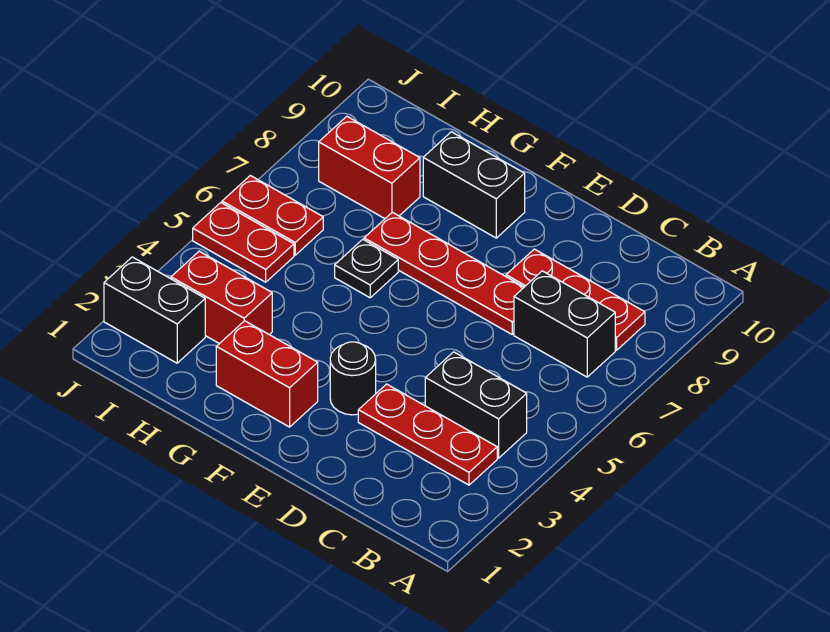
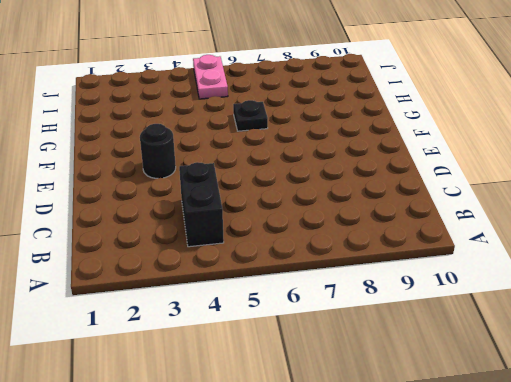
pink plate I5:J5 level 1 -> red plate I5:J5 level 1
none -> red plate B3:D3 level 1
none -> black brick B7:C7 level 1
none -> red plate B8:D8 level 1

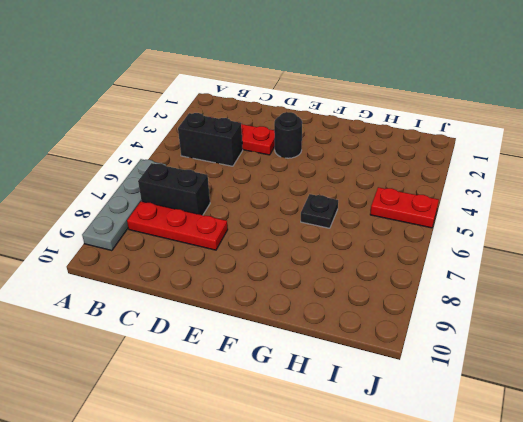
grey plate A6:A9 level 1 -> none
none -> red plate D7:G7 level 1
none -> red brick F2:G2 level 1
none -> black brick F9:G9 level 1

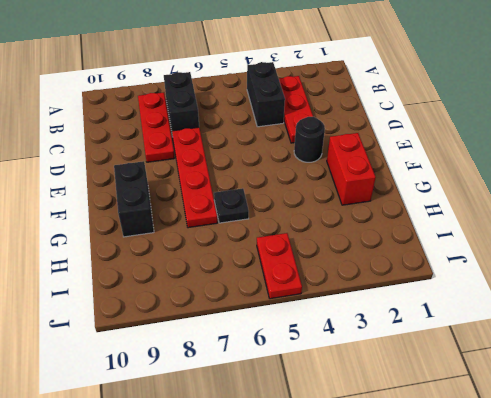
none -> red brick H3:I3 level 1
none -> red brick H8:I8 level 1
none -> black brick I2:J2 level 1

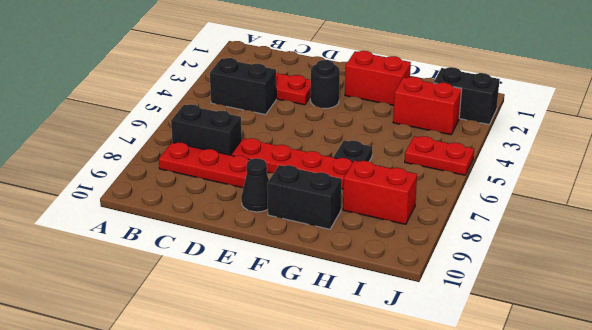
black cone E9 level 1 -> none
none -> red plate I6:J6 level 1

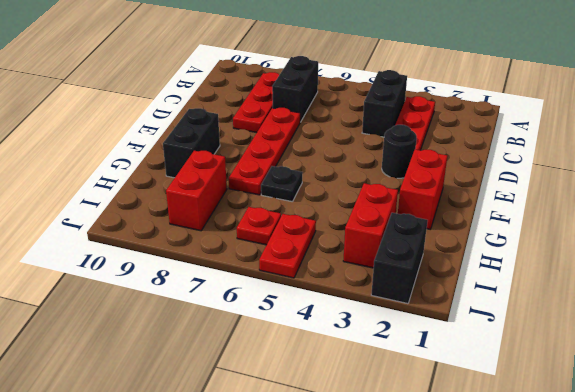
red plate I6 level 1 -> red plate I6:J6 level 1

